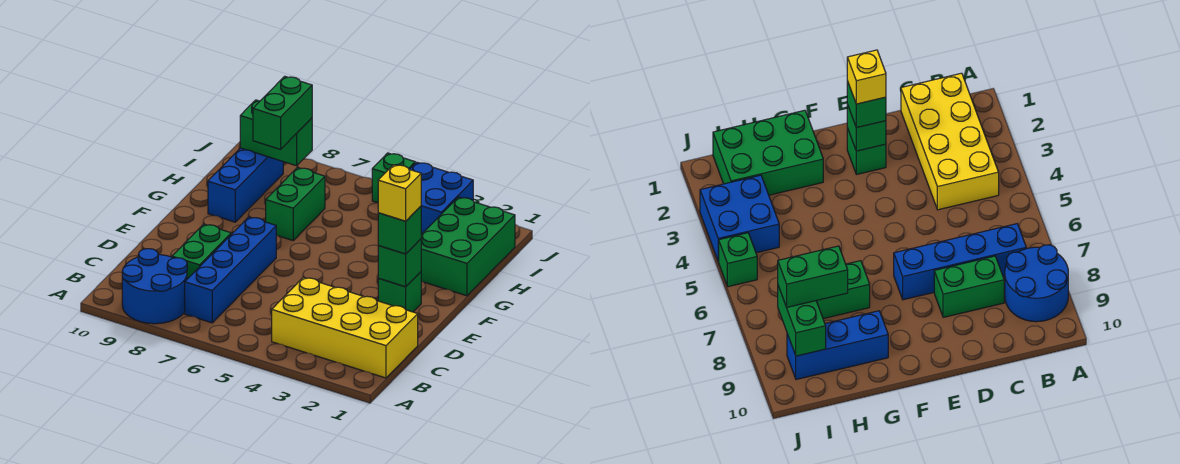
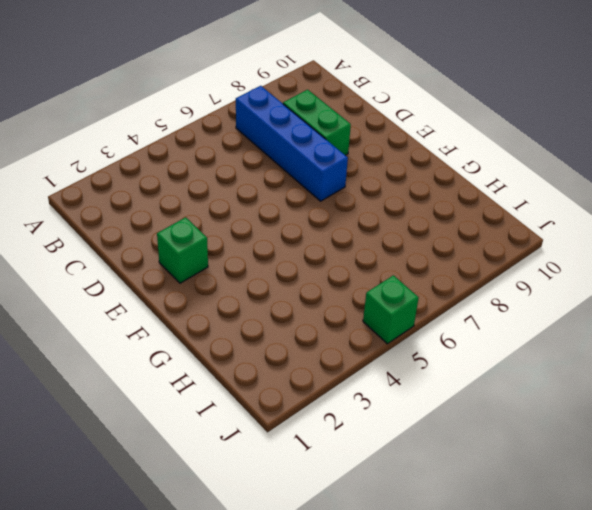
none -> blue round brick A8:B9 level 1
none -> yellow brick B1:C4 level 1
none -> green brick G1:I2 level 1

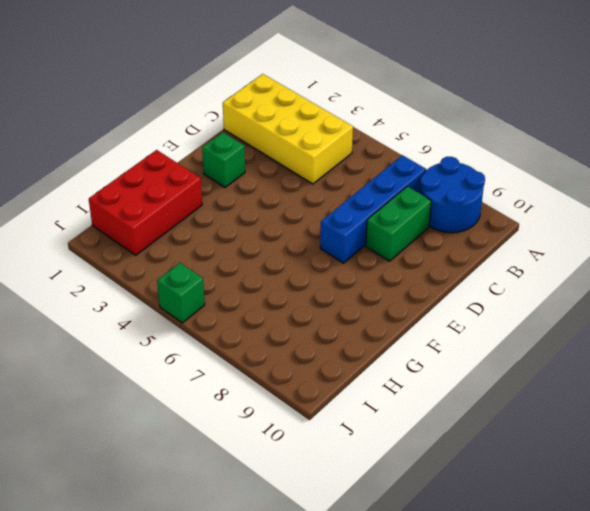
red brick G1:I2 level 1 -> green brick G1:I2 level 1
none -> green brick G7:H7 level 1
none -> blue brick G9:I9 level 1
none -> blue brick I3:J4 level 1

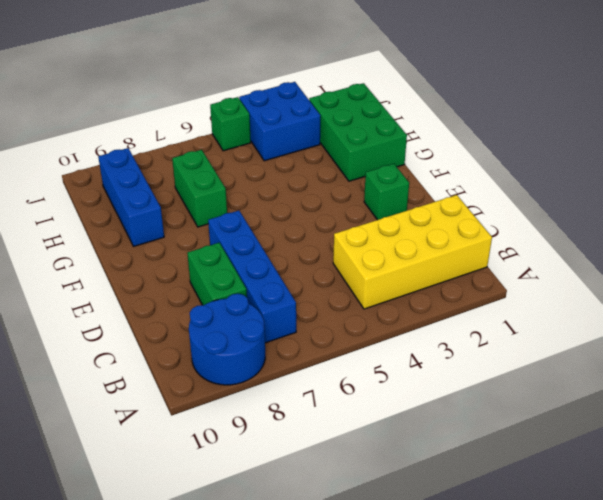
none -> green brick E2 level 2
none -> green brick I8:I9 level 2
none -> green brick E2 level 3

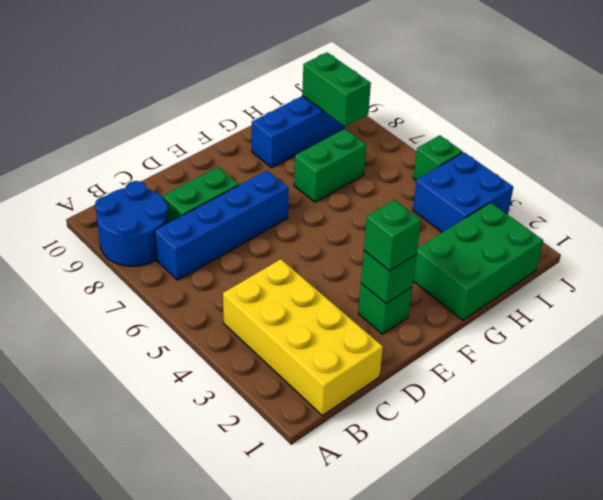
none -> green brick H8:I8 level 3
none -> yellow brick E2 level 4

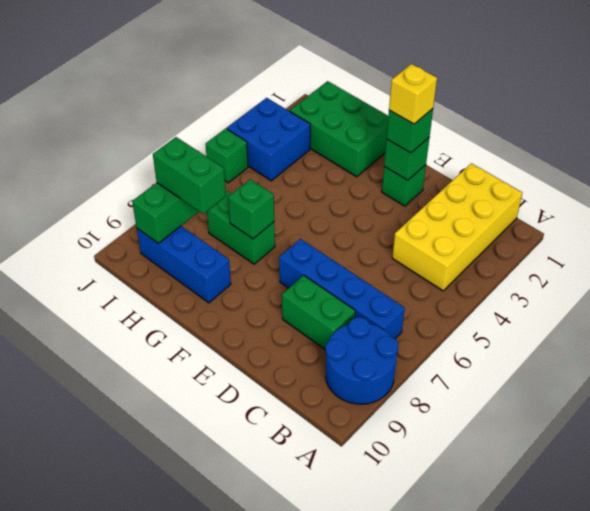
green brick G7 level 2 -> none

